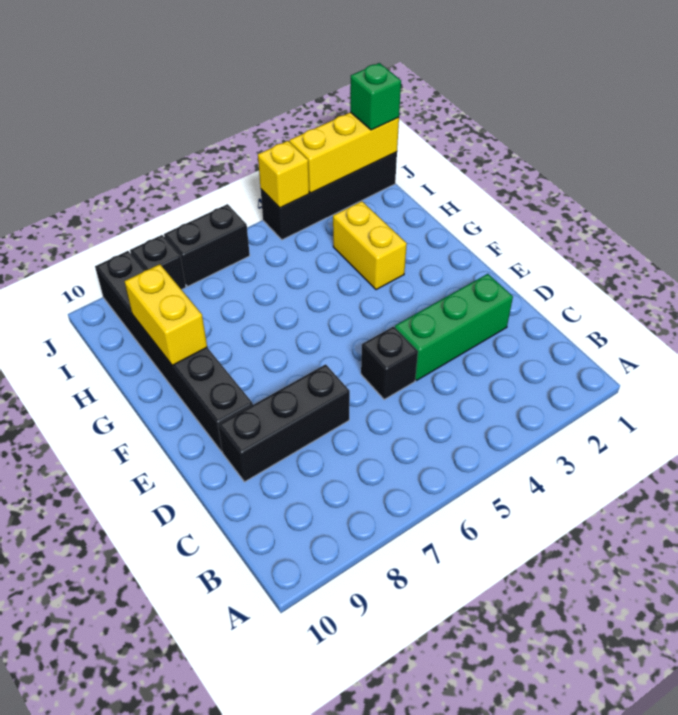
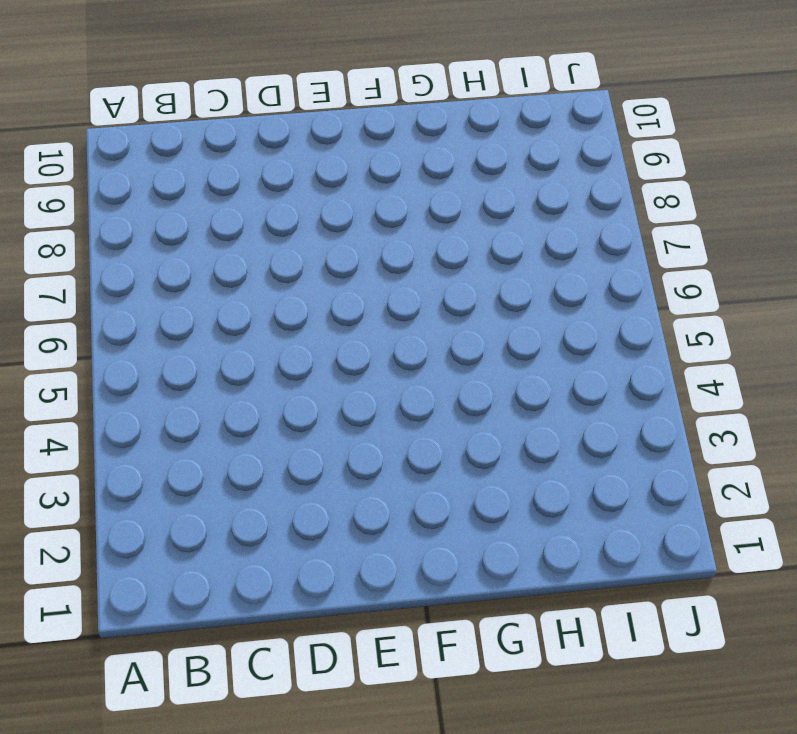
none -> green brick D2:D4 level 1
none -> black brick D5 level 1
none -> black brick D7:D9 level 1

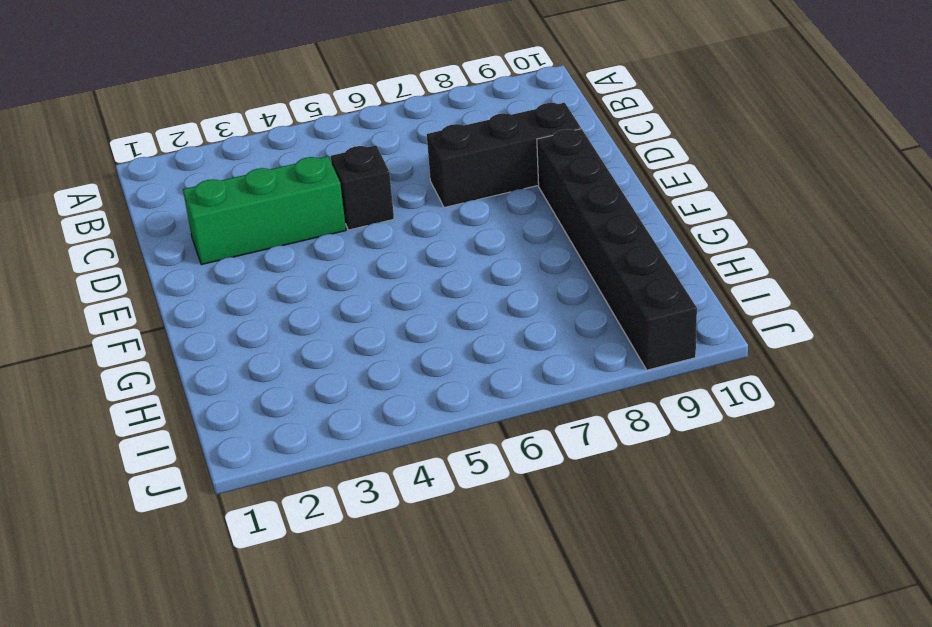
none -> yellow brick G3:H3 level 1
none -> black brick J1:J4 level 1
none -> black brick J6:J7 level 1

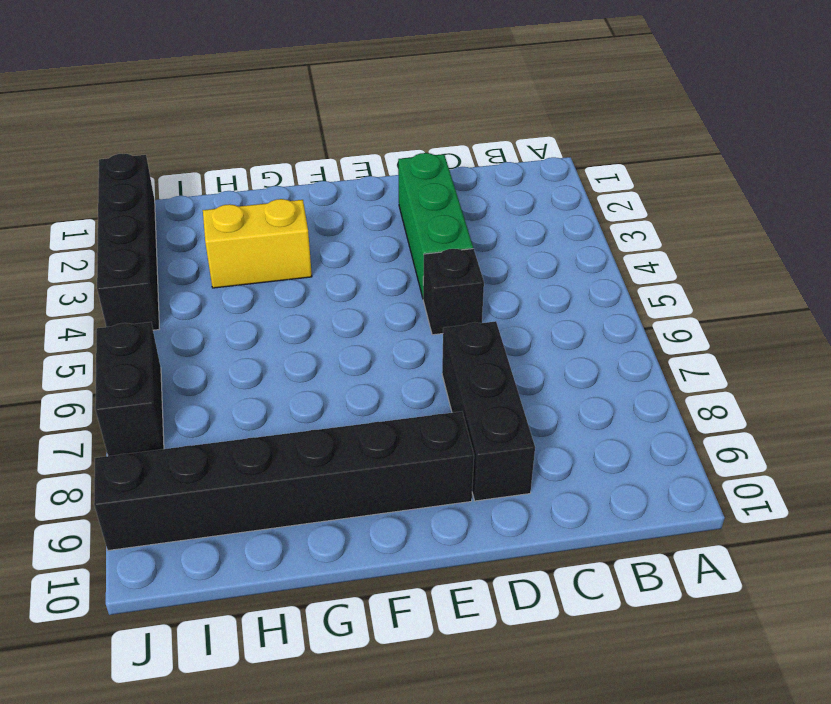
none -> black brick J8 level 1
none -> yellow brick G9:H9 level 2
none -> yellow brick J1:J3 level 2

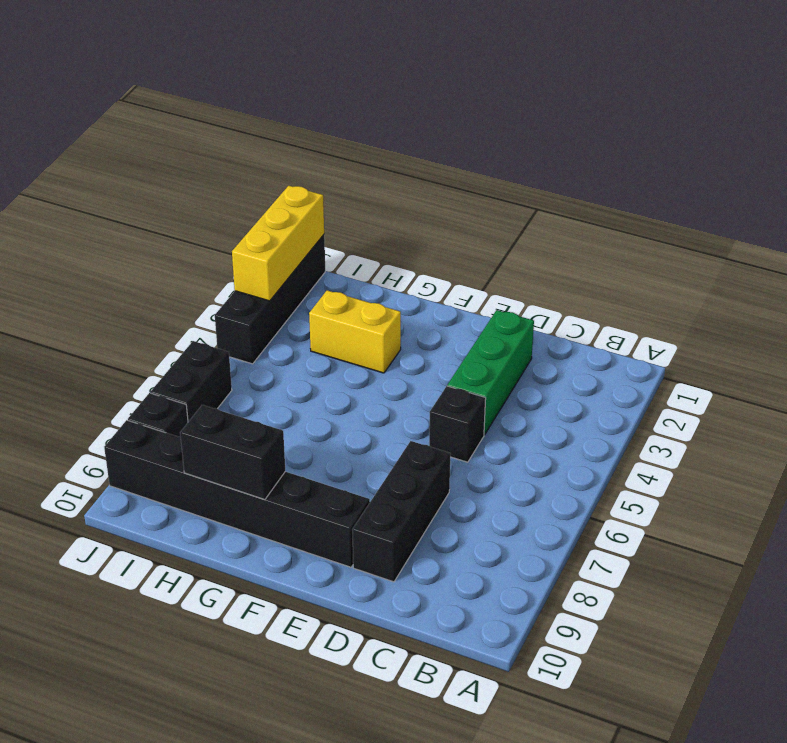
black brick G9:H9 level 2 -> yellow brick G9:H9 level 2
none -> yellow brick J4 level 2
none -> green brick J1 level 3

